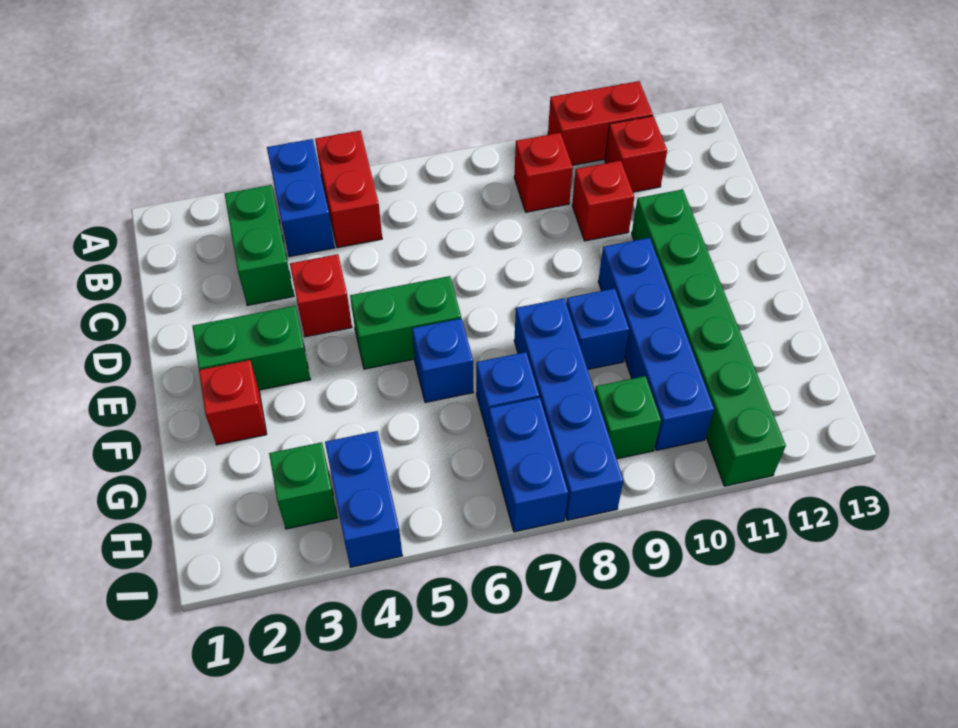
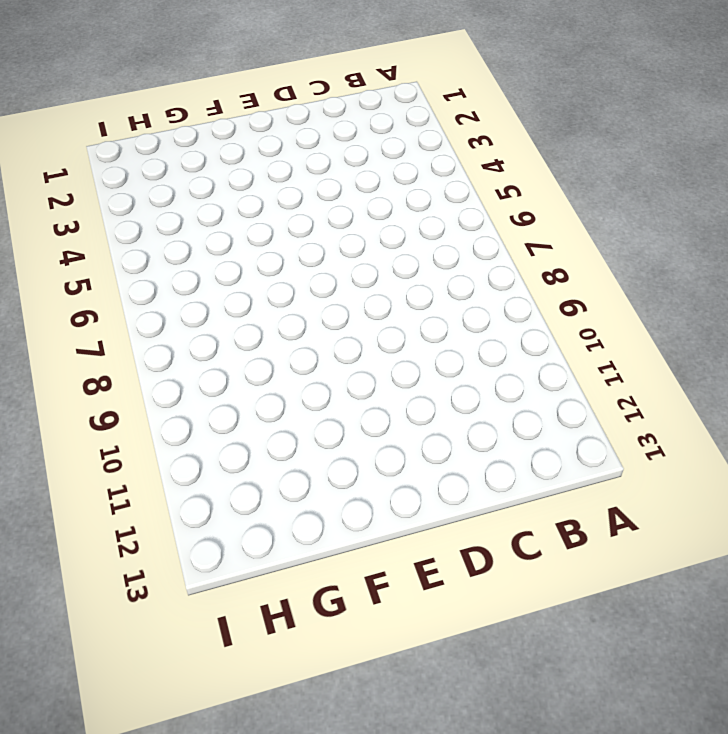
none -> blue brick A4:B4 level 1
none -> red brick A5:B5 level 1
none -> red brick A10:A11 level 1

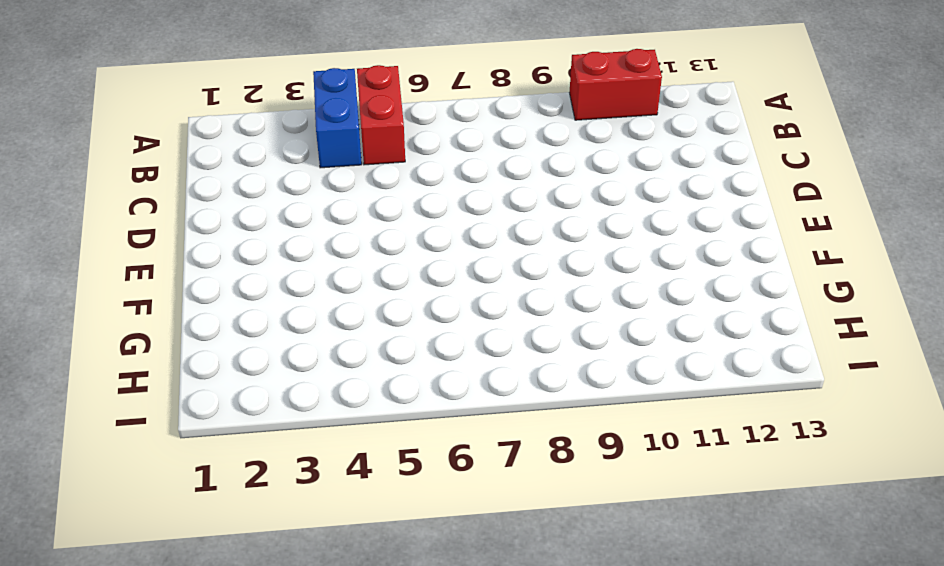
none -> green brick B3:C3 level 1
none -> red brick B9 level 1
none -> red brick B11 level 1

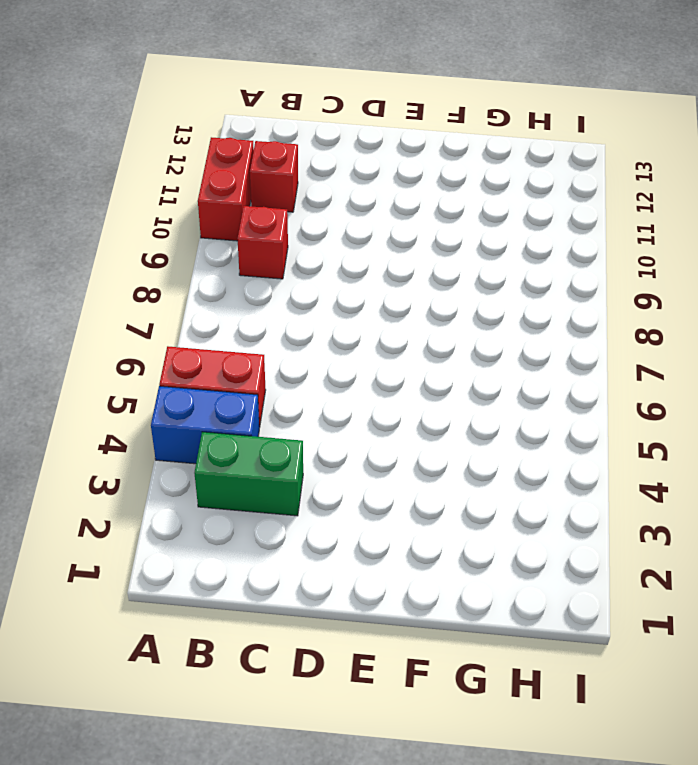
none -> red brick C10 level 1
none -> red brick D4 level 1
none -> green brick D11:I11 level 1

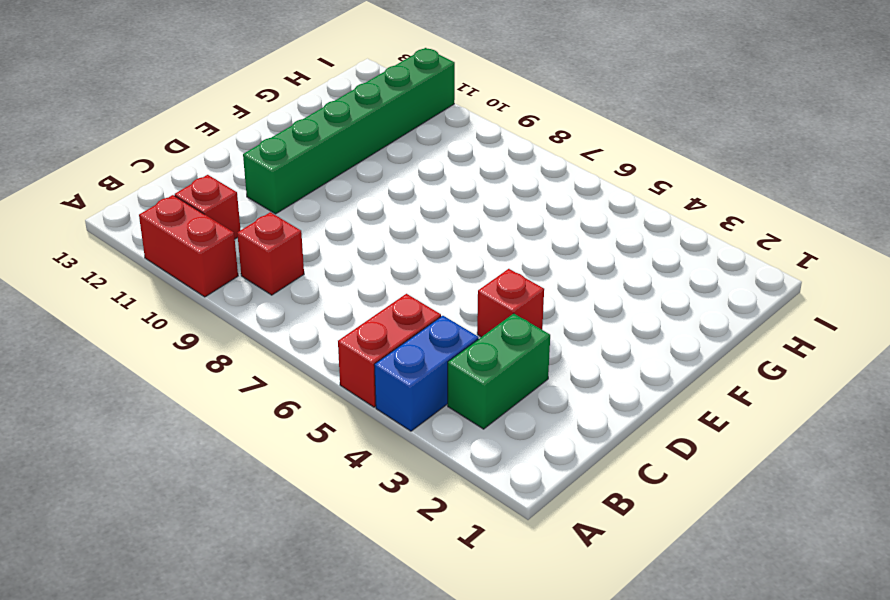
none -> red brick C10 level 1
none -> green brick E2:E3 level 1
none -> green brick E5:E6 level 1

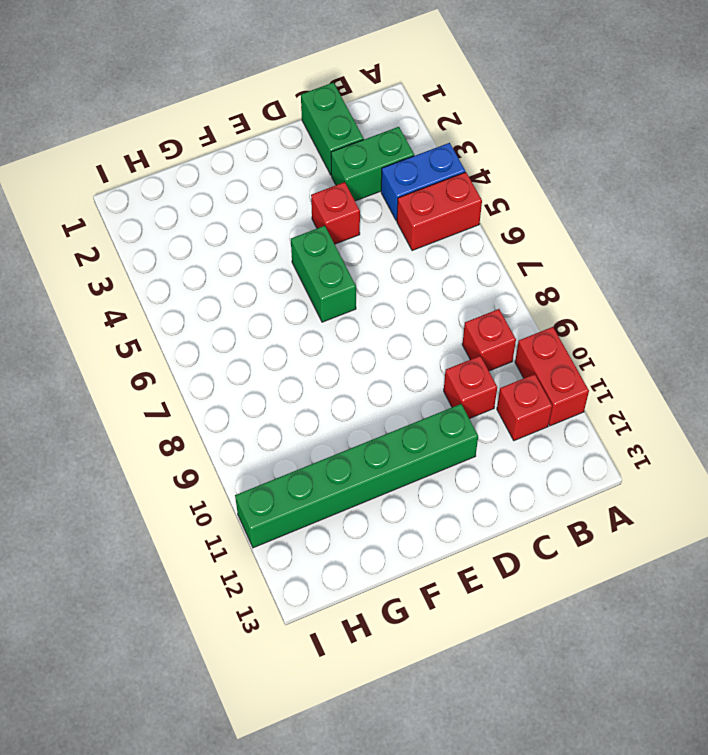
green brick C1:C2 level 1 -> green brick E2:E3 level 1
none -> blue brick E10:H10 level 1
none -> red brick F2 level 1
none -> blue brick F6 level 1

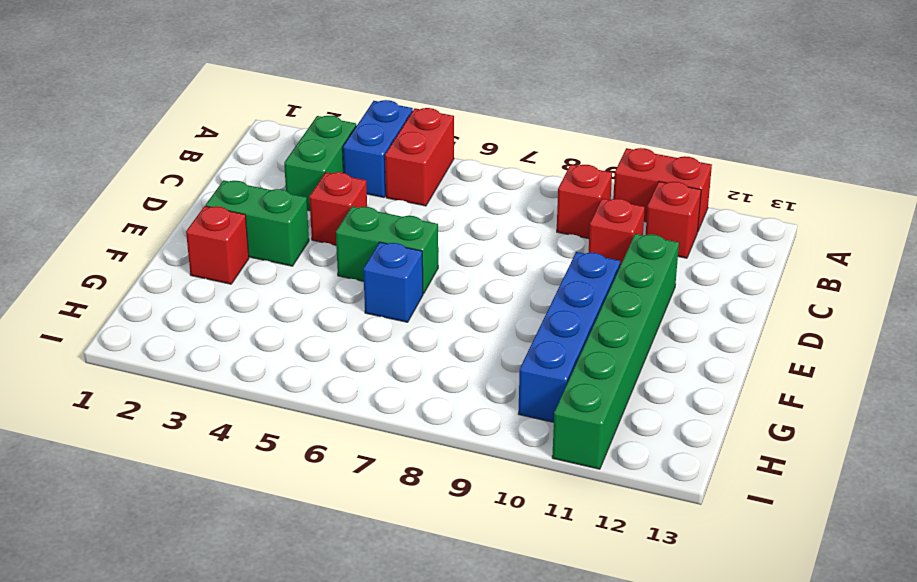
none -> blue brick F8:I8 level 1
none -> blue brick F9 level 1
none -> blue brick G7 level 1

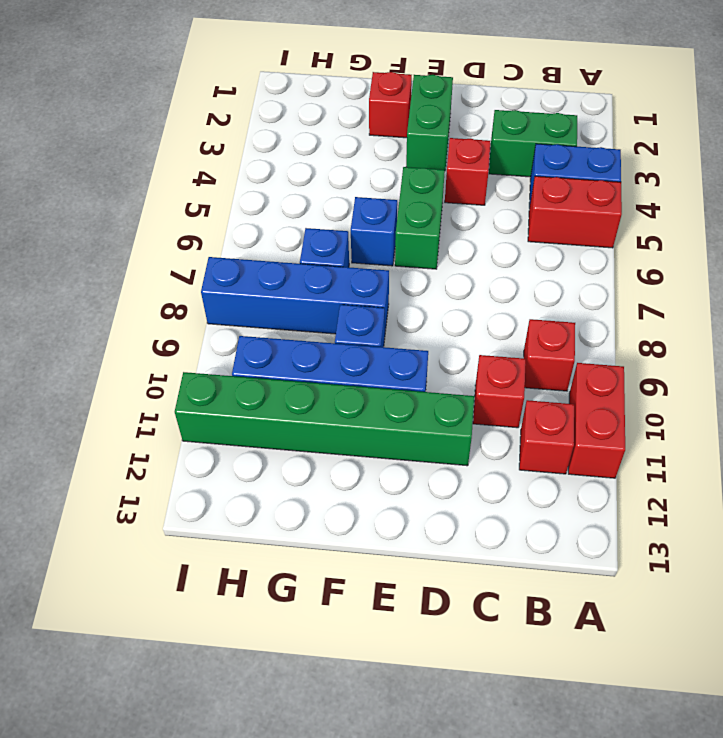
none -> green brick H3 level 1
none -> blue brick H4:I4 level 1
none -> blue brick H7:I7 level 1

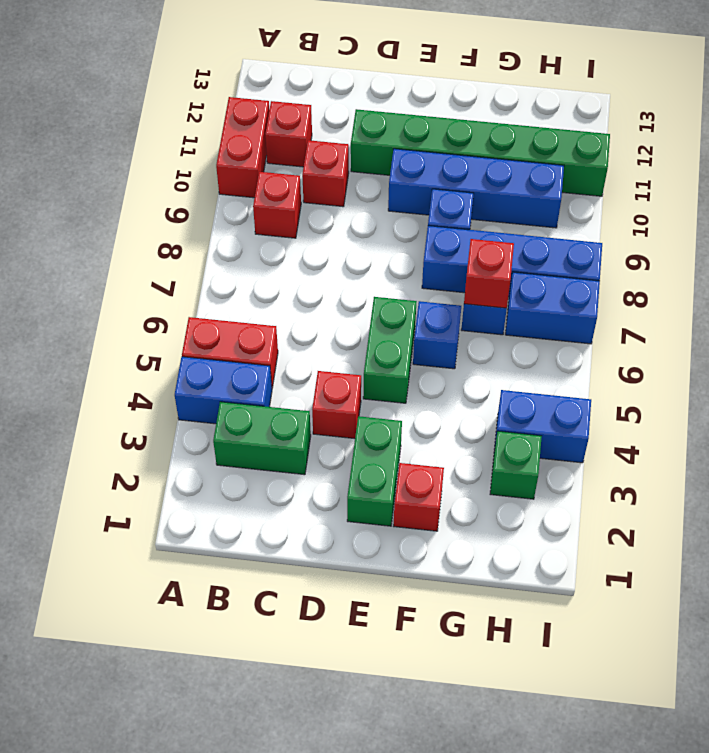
red brick G7 level 2 -> none
none -> green brick H9 level 1

